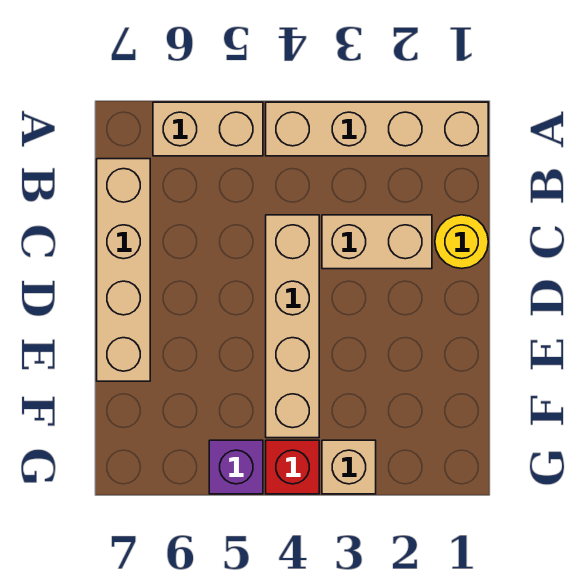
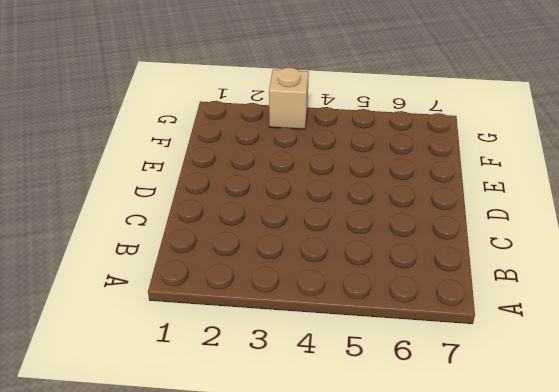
none -> tan brick A1:A4 level 1
none -> tan brick A5:A6 level 1

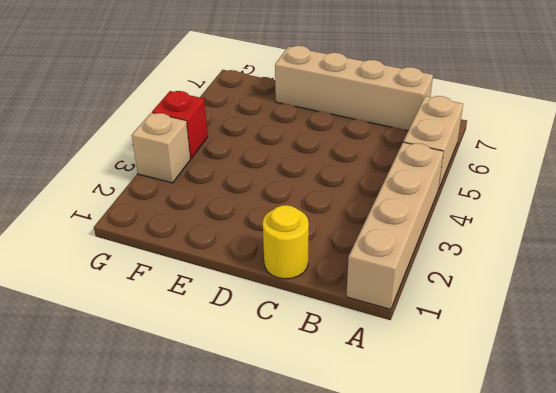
none -> tan brick C2:C3 level 1
none -> tan brick C4:F4 level 1

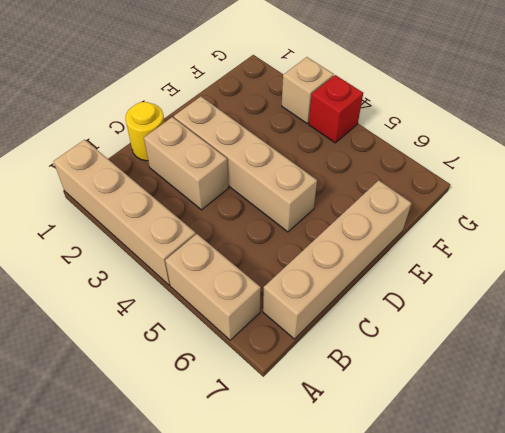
tan brick D2:D5 level 1 -> tan brick C4:F4 level 1
none -> purple brick G5 level 1

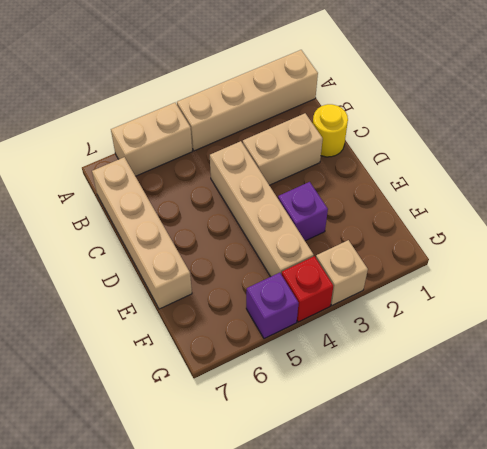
purple brick E3 level 1 -> none

